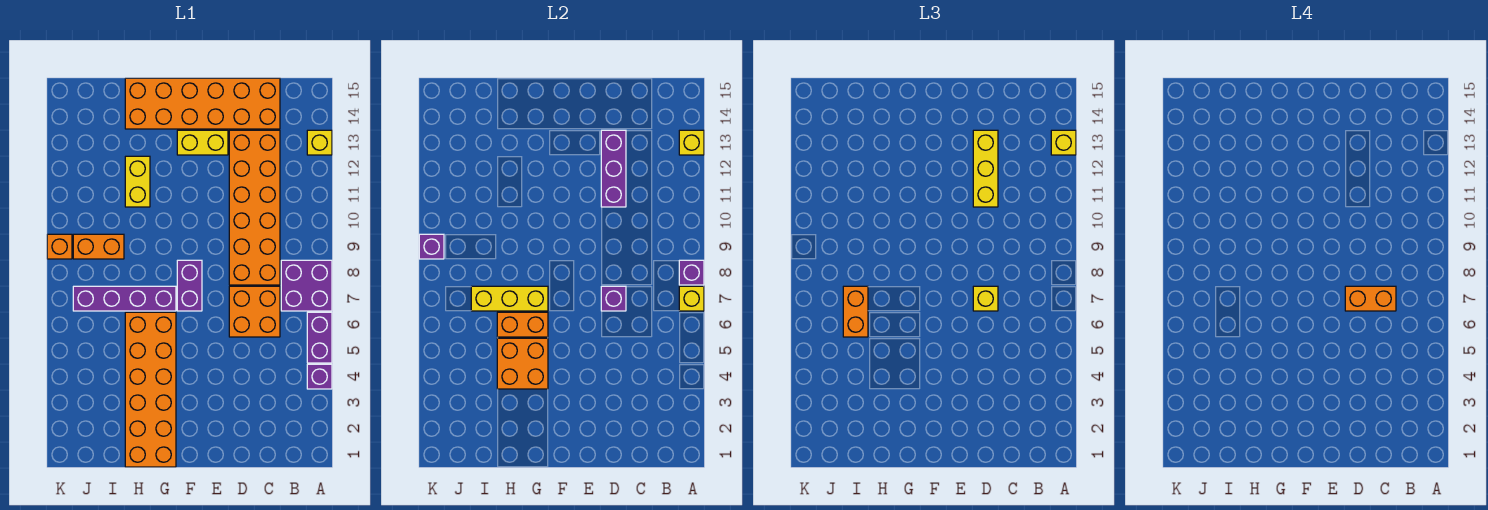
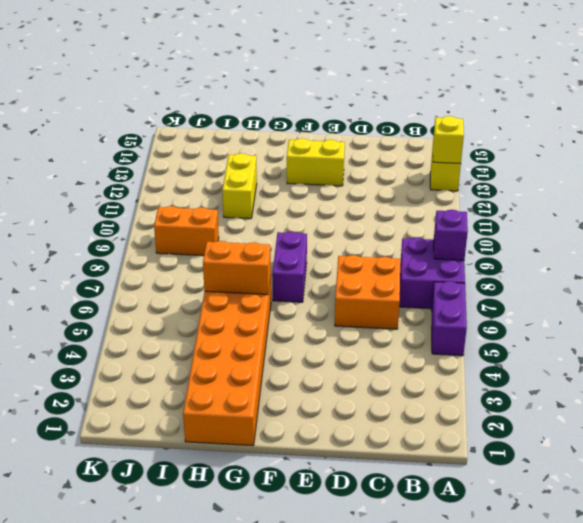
none -> purple brick A4 level 1
none -> orange brick C8:D13 level 1
none -> orange brick C14:H15 level 1

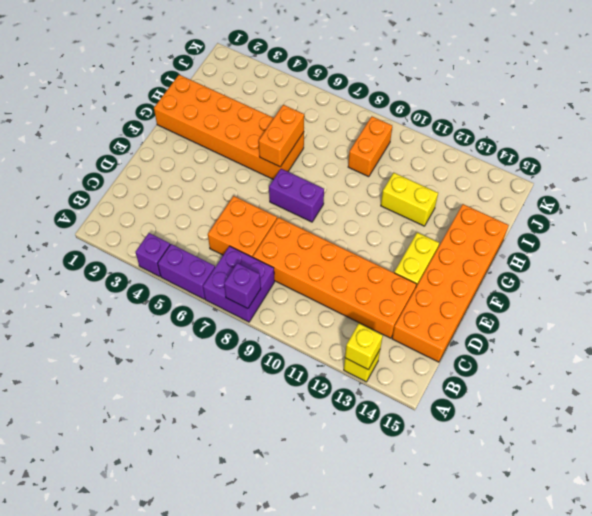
none -> purple brick G7:J7 level 1
none -> orange brick K9 level 1
none -> yellow brick A7 level 2

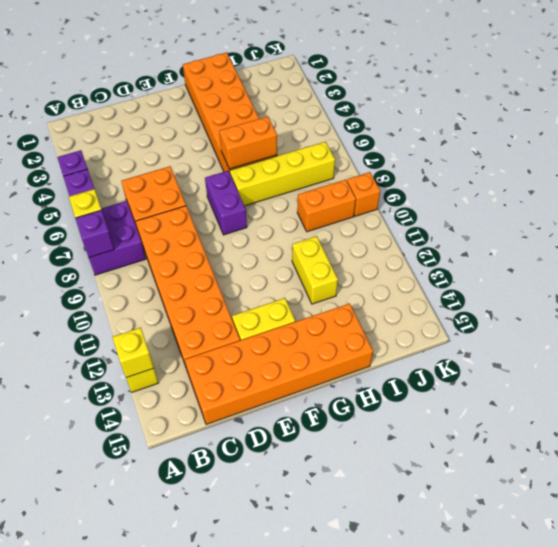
yellow brick G7:J7 level 1 -> purple brick G7:J7 level 1
none -> purple brick D7 level 2
none -> purple brick D11:D13 level 2
none -> orange brick G4:H5 level 2

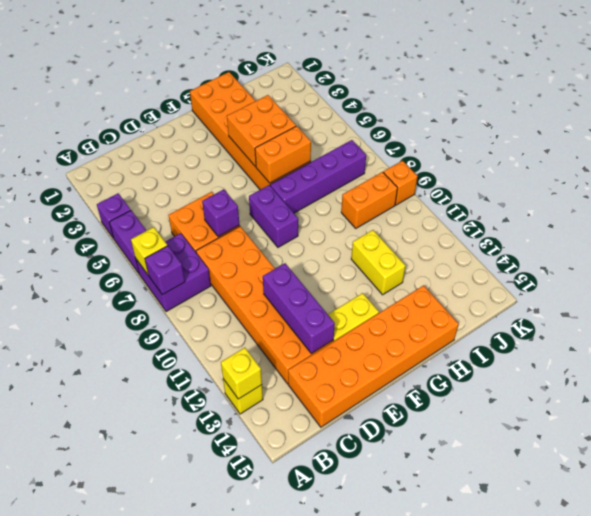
none -> yellow brick G7:I7 level 2
none -> purple brick K9 level 2
none -> yellow brick A13 level 3

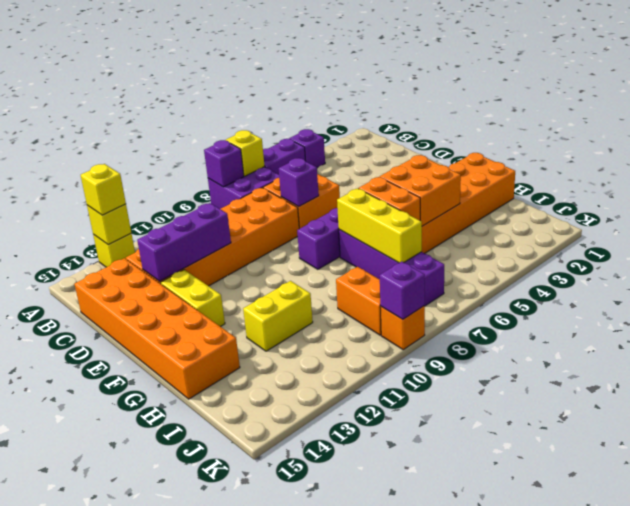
none -> yellow brick D7 level 3
none -> yellow brick D11:D13 level 3
none -> orange brick I6:I7 level 3

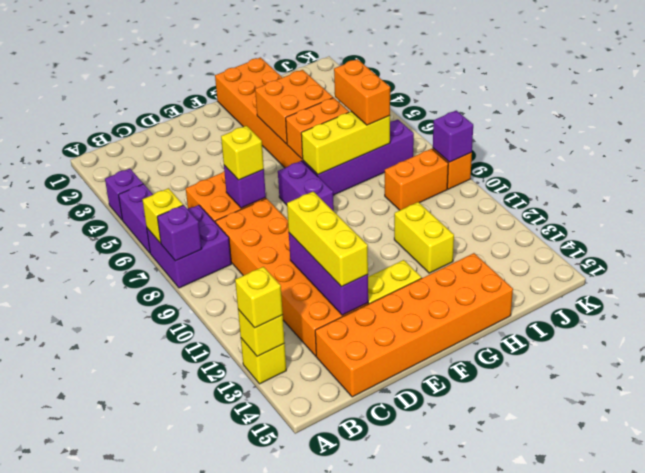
none -> orange brick C7:D7 level 4

